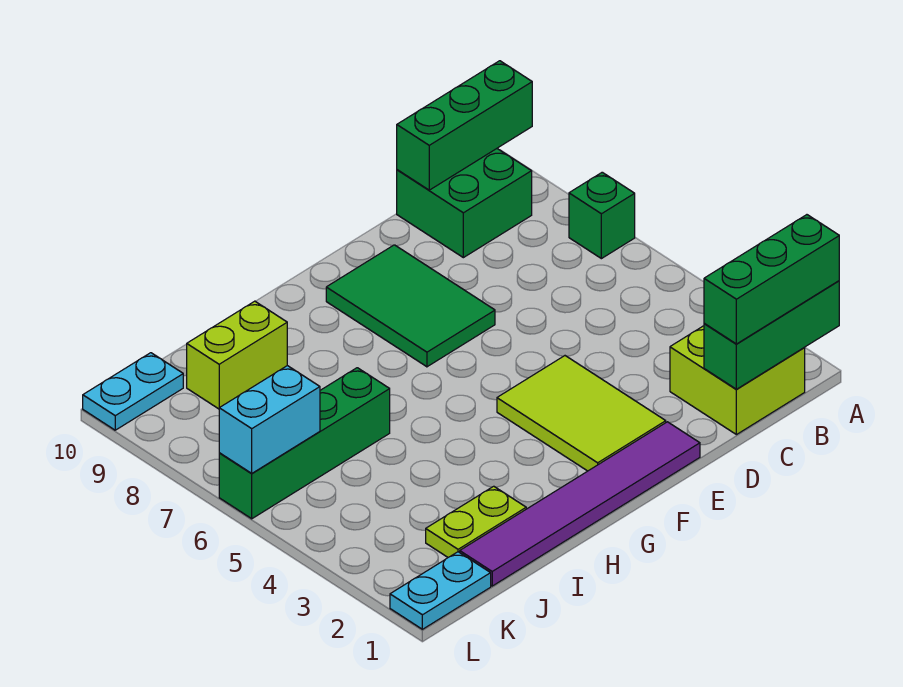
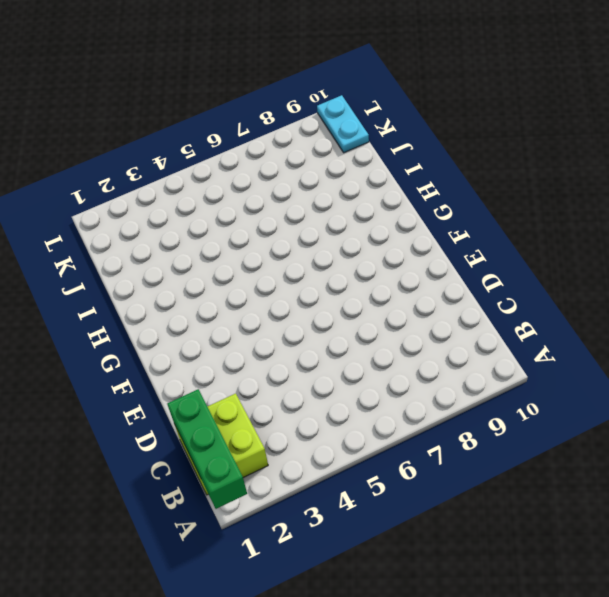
none -> green brick A7 level 1
none -> green brick B9:C10 level 1
none -> purple tile E1:J1 level 1

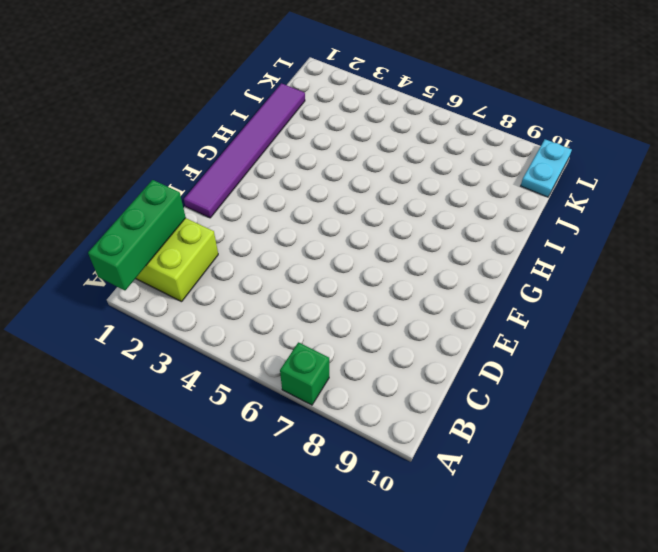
none -> green brick B9:C10 level 1
none -> lime tile E2:F4 level 1
none -> green tile E7:F9 level 1

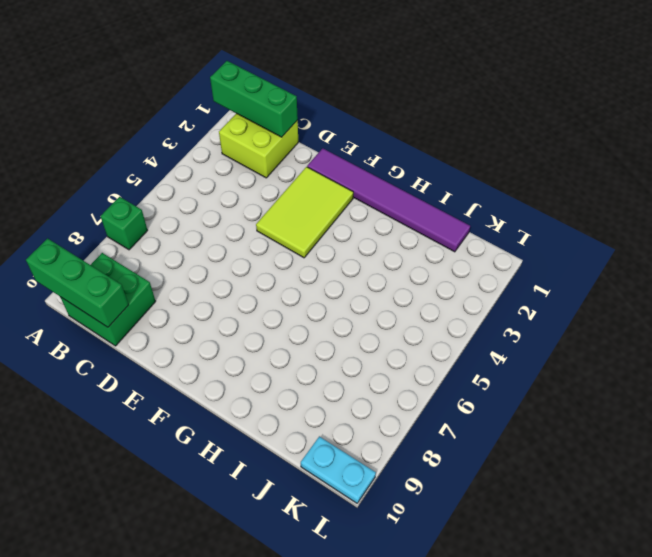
none -> green tile E7:F9 level 1
none -> lime plate I2:J2 level 1
none -> green brick I6:L6 level 1

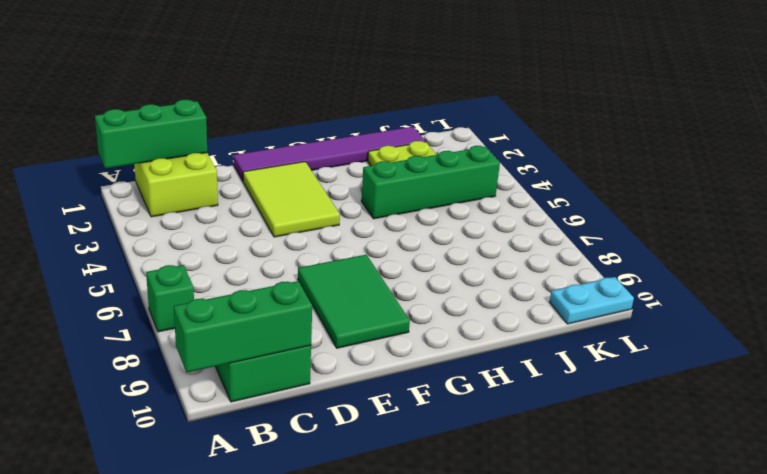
green brick H4:K4 level 1 -> green brick I6:L6 level 1
none -> lime brick I9:J9 level 1
none -> cyan plate K1:L1 level 1
none -> cyan brick K6:L6 level 2

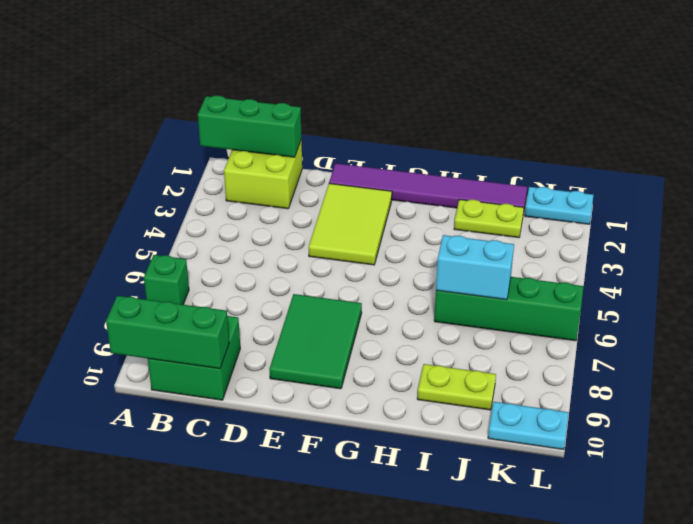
cyan brick I6:J6 level 2 -> cyan brick K6:L6 level 2
lime plate I9:J9 level 1 -> lime brick I9:J9 level 1
none -> green brick A1:C1 level 3

